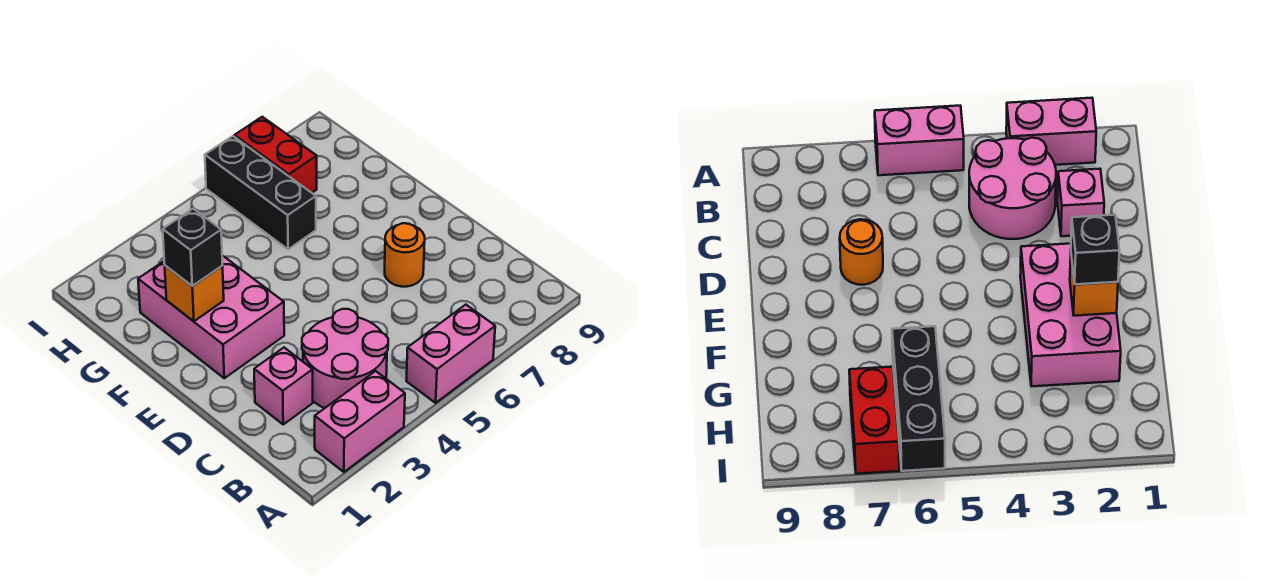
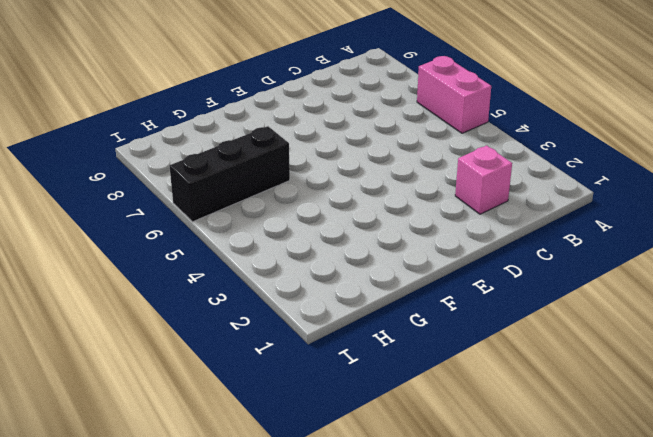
none -> pink brick A2:A3 level 1
none -> pink round brick B3:C4 level 1

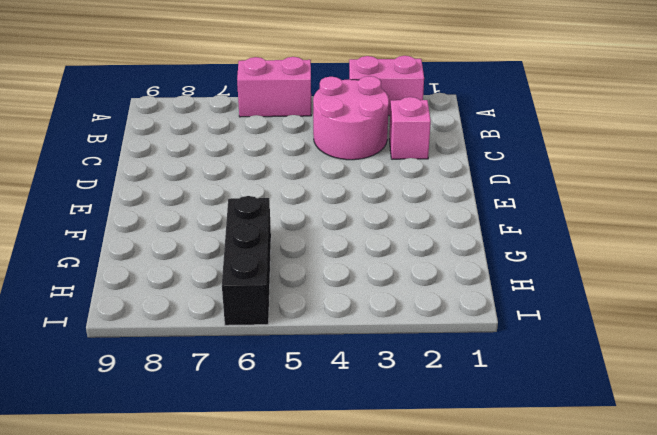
none -> orange round brick D7 level 1
none -> pink brick E2:G3 level 1

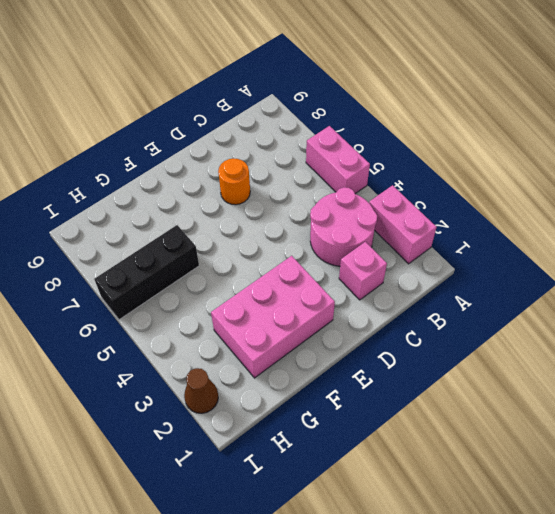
brown cone I2 level 1 -> none
none -> red brick H7:I7 level 1
none -> orange brick F2 level 2

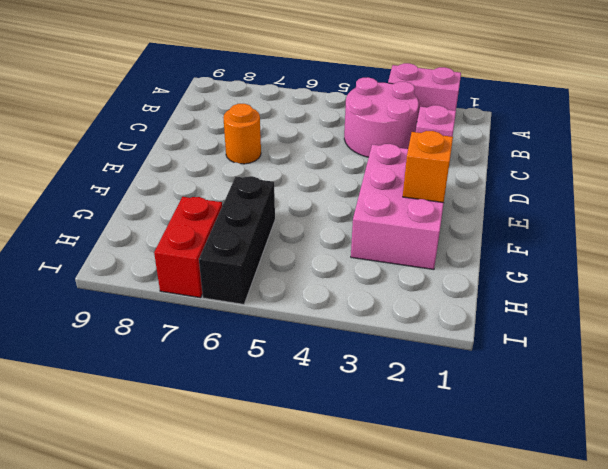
none -> pink brick A5:A6 level 1
none -> black brick F2 level 3

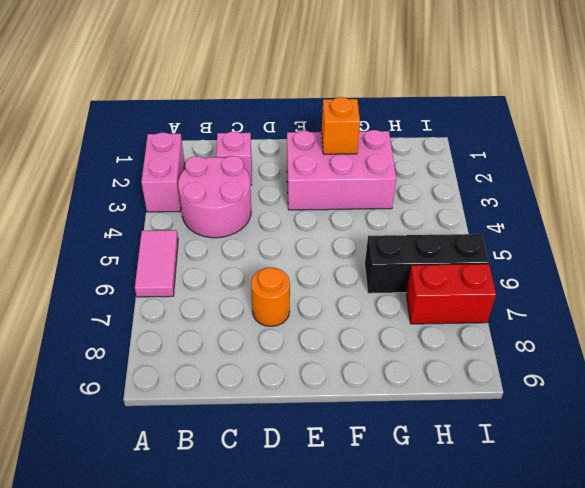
pink tile A5:A6 level 1 -> pink brick A5:A6 level 1
none -> black brick F2 level 3

